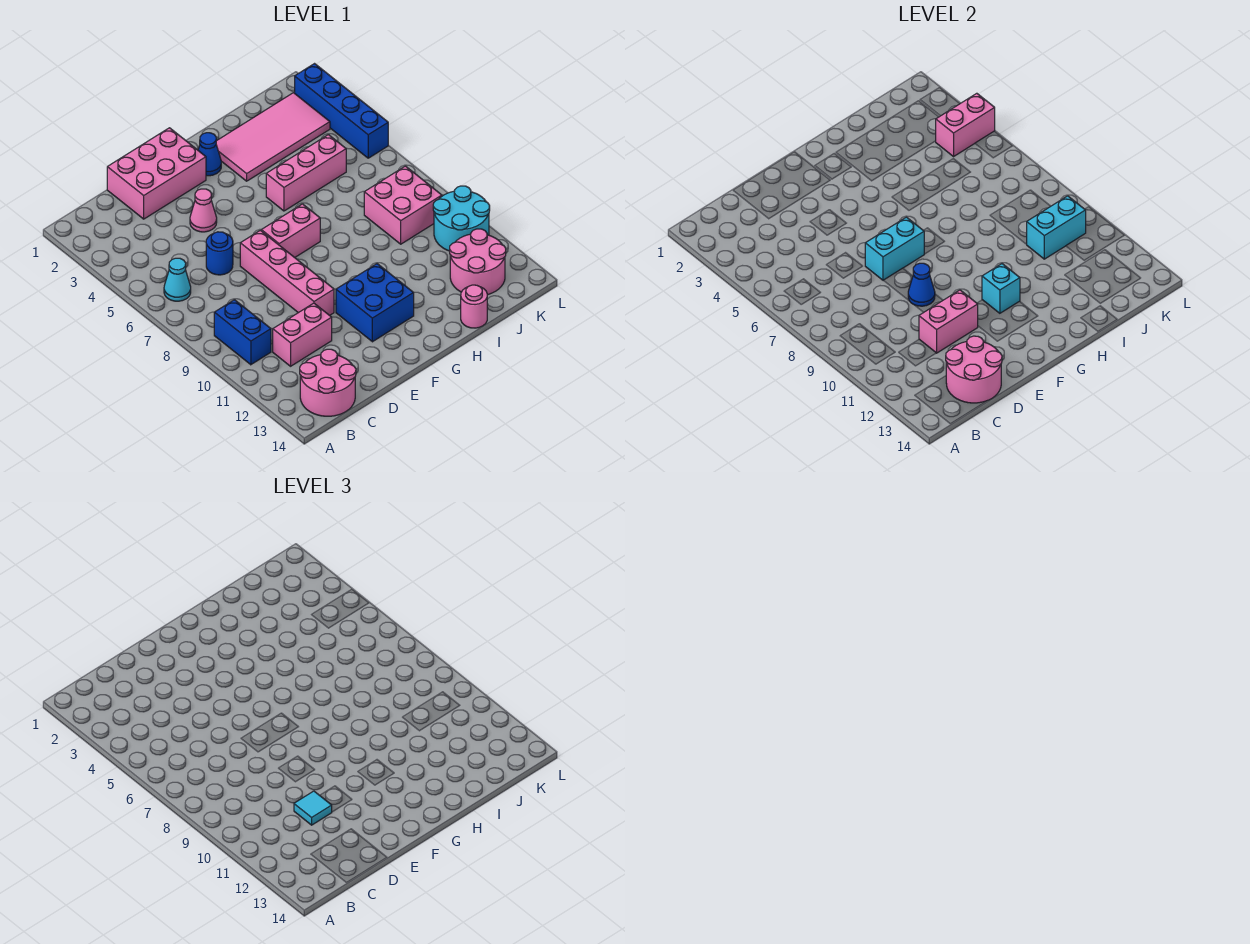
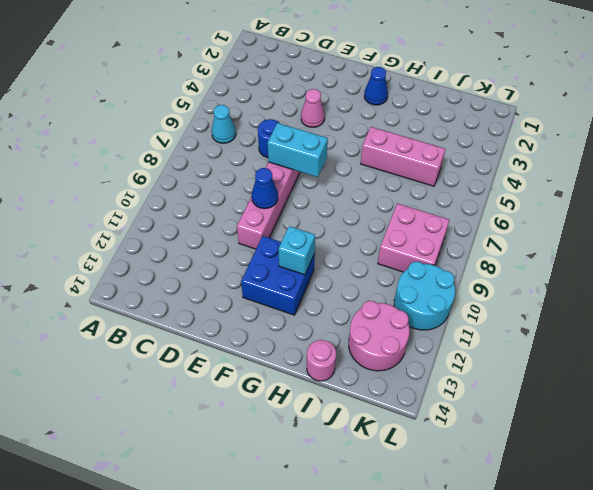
none -> blue brick B9:B10 level 1
none -> pink round brick B13:C14 level 1
none -> pink brick C11:D11 level 1

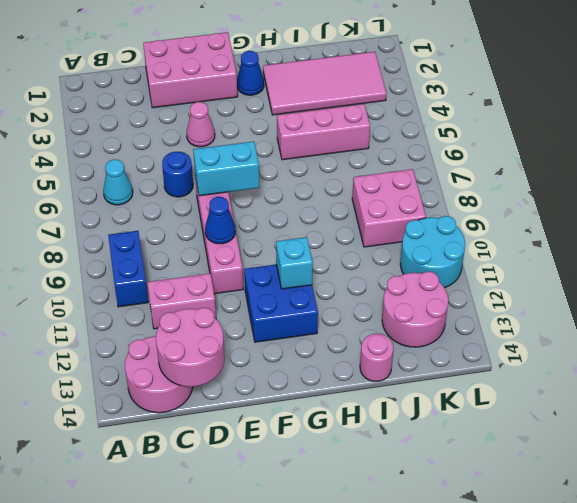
none -> pink brick F7:G7 level 1
none -> blue brick L2:L5 level 1
none -> pink brick D11:E11 level 2

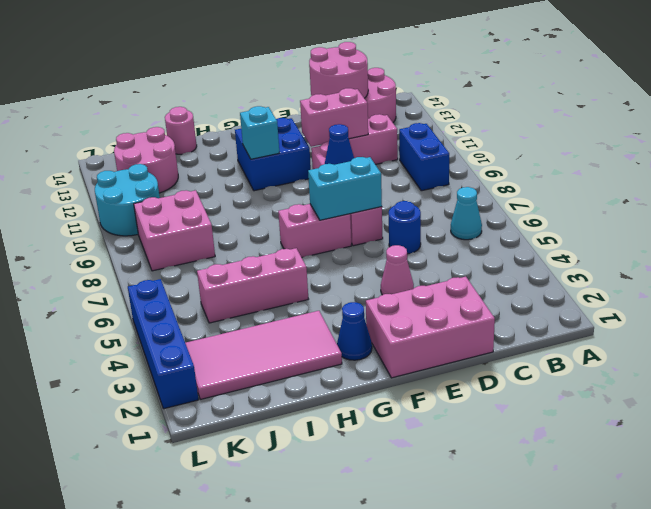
none -> cyan brick J10:K10 level 2
none -> pink brick K4:L4 level 2
none -> cyan tile D11 level 3

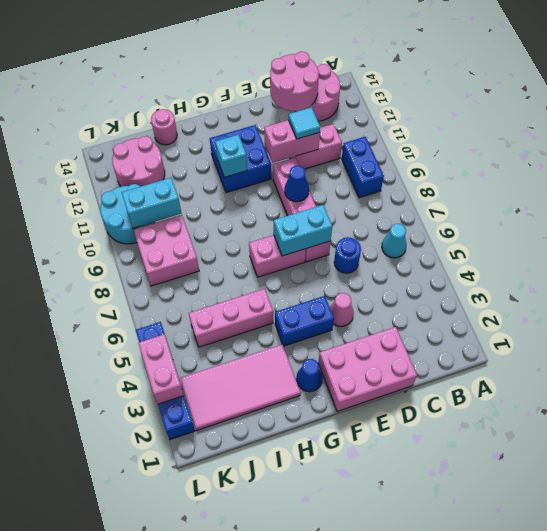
blue brick F4:G4 level 1 -> none
pink brick L3:L4 level 2 -> pink brick K4:L4 level 2

